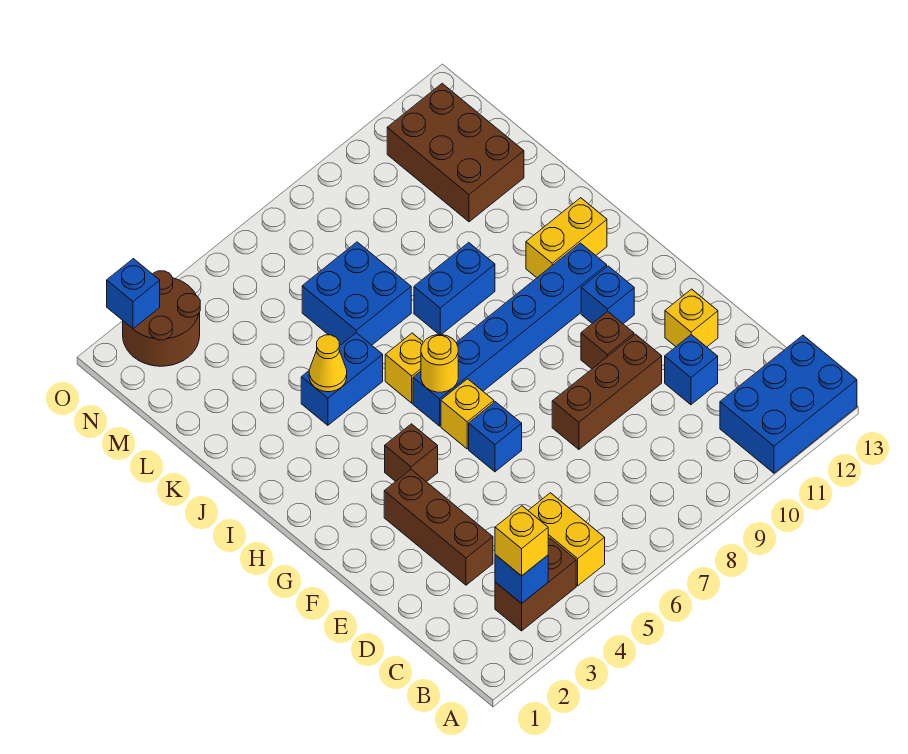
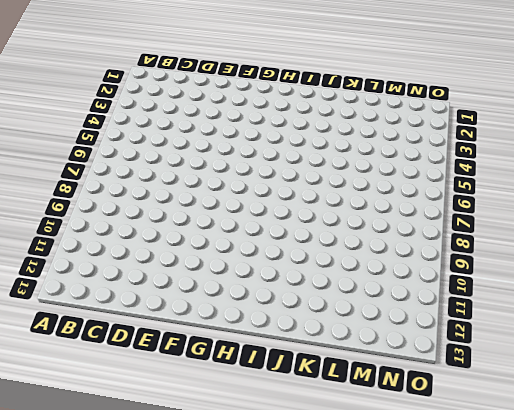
none -> blue brick A11:B13 level 1
none -> brown brick B3:B4 level 1
none -> yellow brick B5:C5 level 1

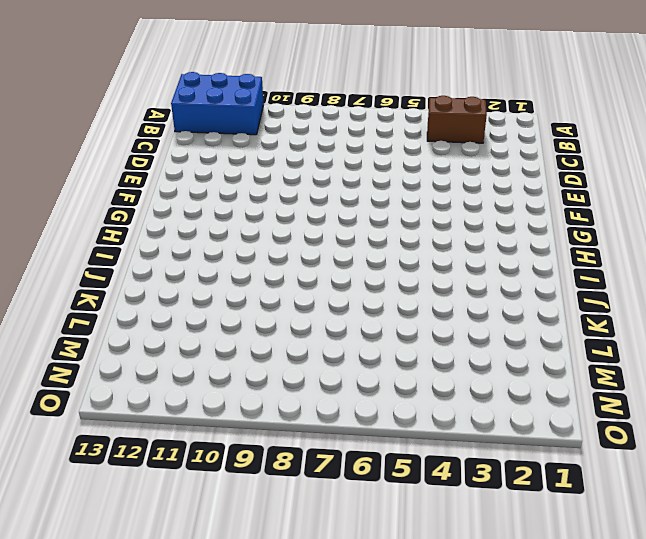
none -> yellow brick B5:C5 level 1
none -> brown brick D3:F3 level 1
none -> blue brick D11 level 1

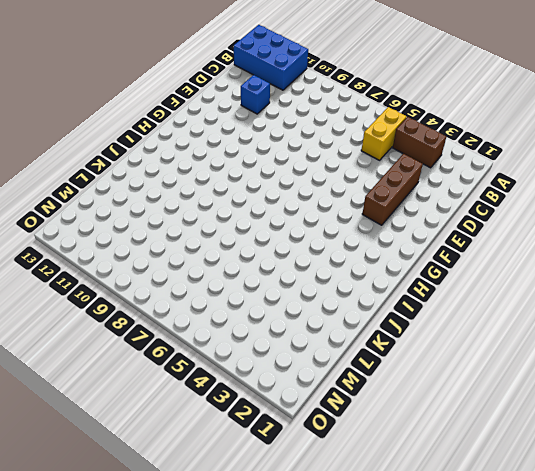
none -> brown brick E8:E10 level 1
none -> yellow brick E12 level 1
none -> blue brick F6 level 1

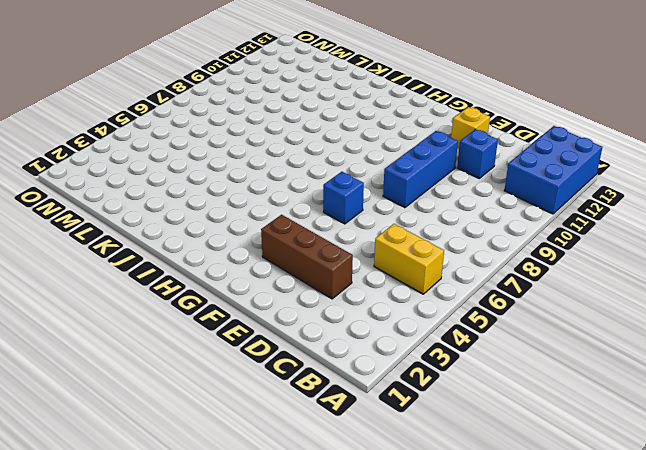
blue brick E8:E10 level 1 -> brown brick E8:E10 level 1
none -> brown brick B3:B4 level 1
none -> brown brick F10 level 1
none -> brown brick G4 level 1

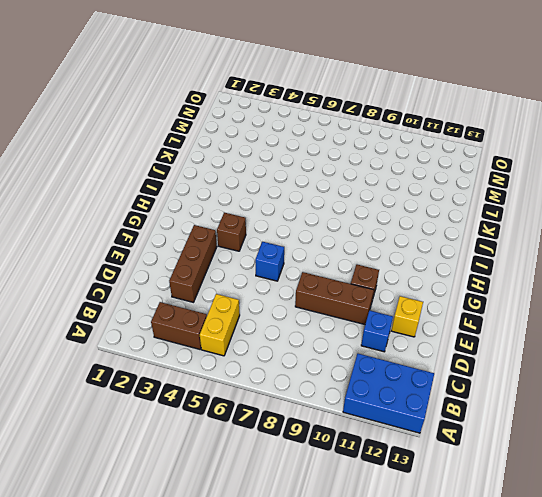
none -> yellow brick G6 level 1
none -> blue brick G11 level 1
none -> blue brick H6:H11 level 1

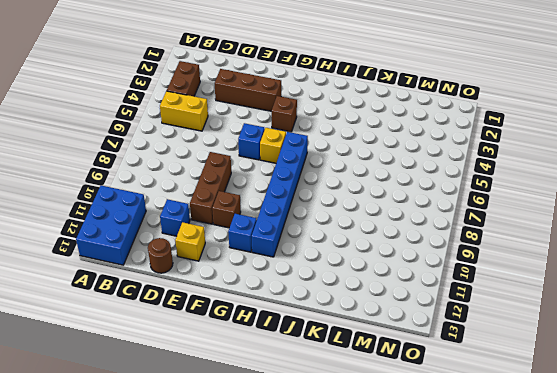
brown round brick D13 level 1 -> none
none -> yellow brick I6 level 1
none -> yellow brick I11:I12 level 1
none -> blue brick J4:J5 level 1

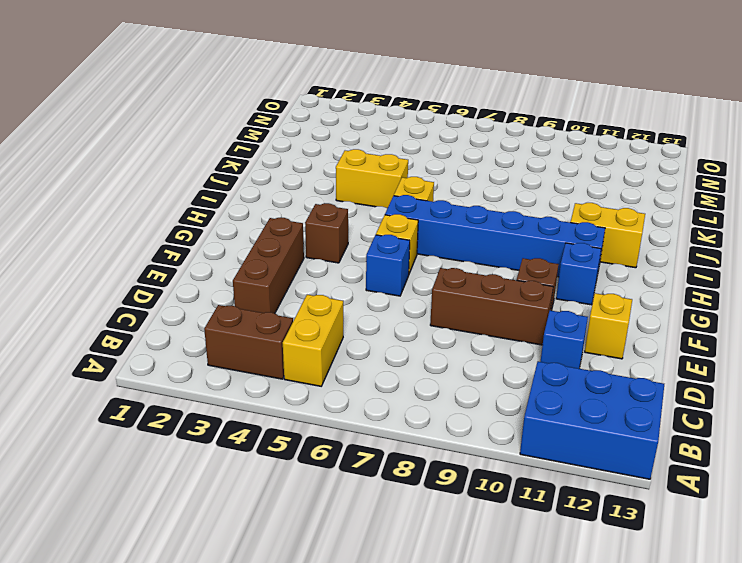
yellow brick J4:J5 level 1 -> blue brick J4:J5 level 1
none -> blue brick J8:J9 level 1
none -> blue brick K6:L7 level 1
none -> brown brick L11:N12 level 1

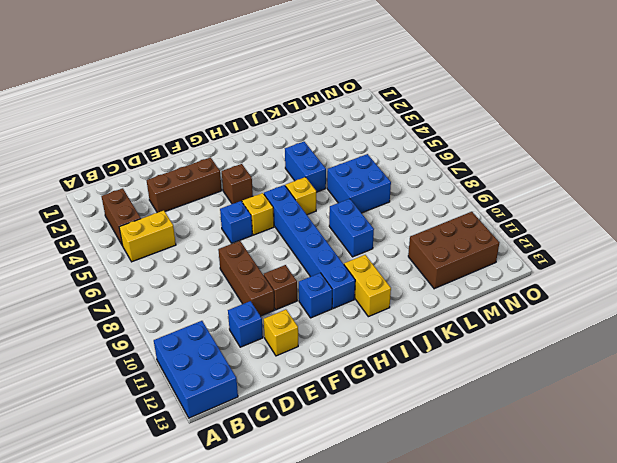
none -> brown round brick N2:O3 level 1
none -> blue brick B3 level 2
none -> yellow round brick H6 level 2

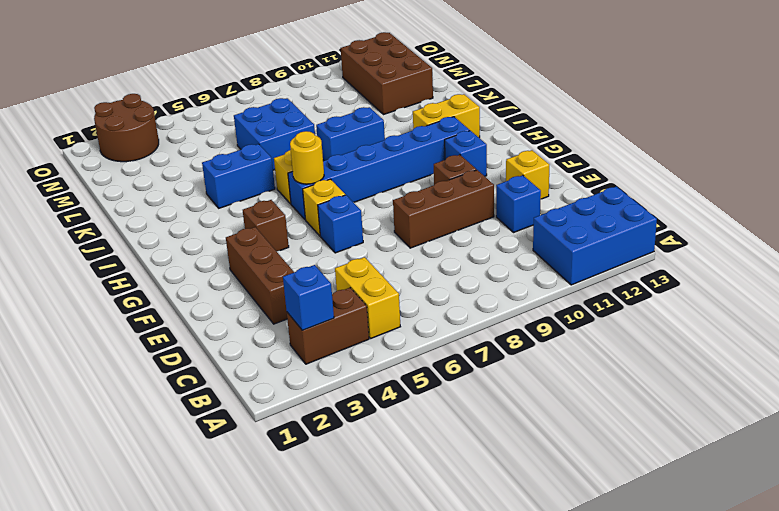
none -> yellow cone J4 level 2
none -> blue brick O2 level 2
none -> yellow brick B3 level 3

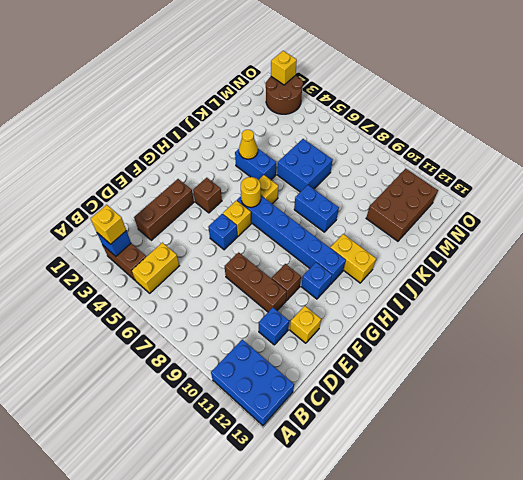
yellow brick O2 level 2 -> blue brick O2 level 2

